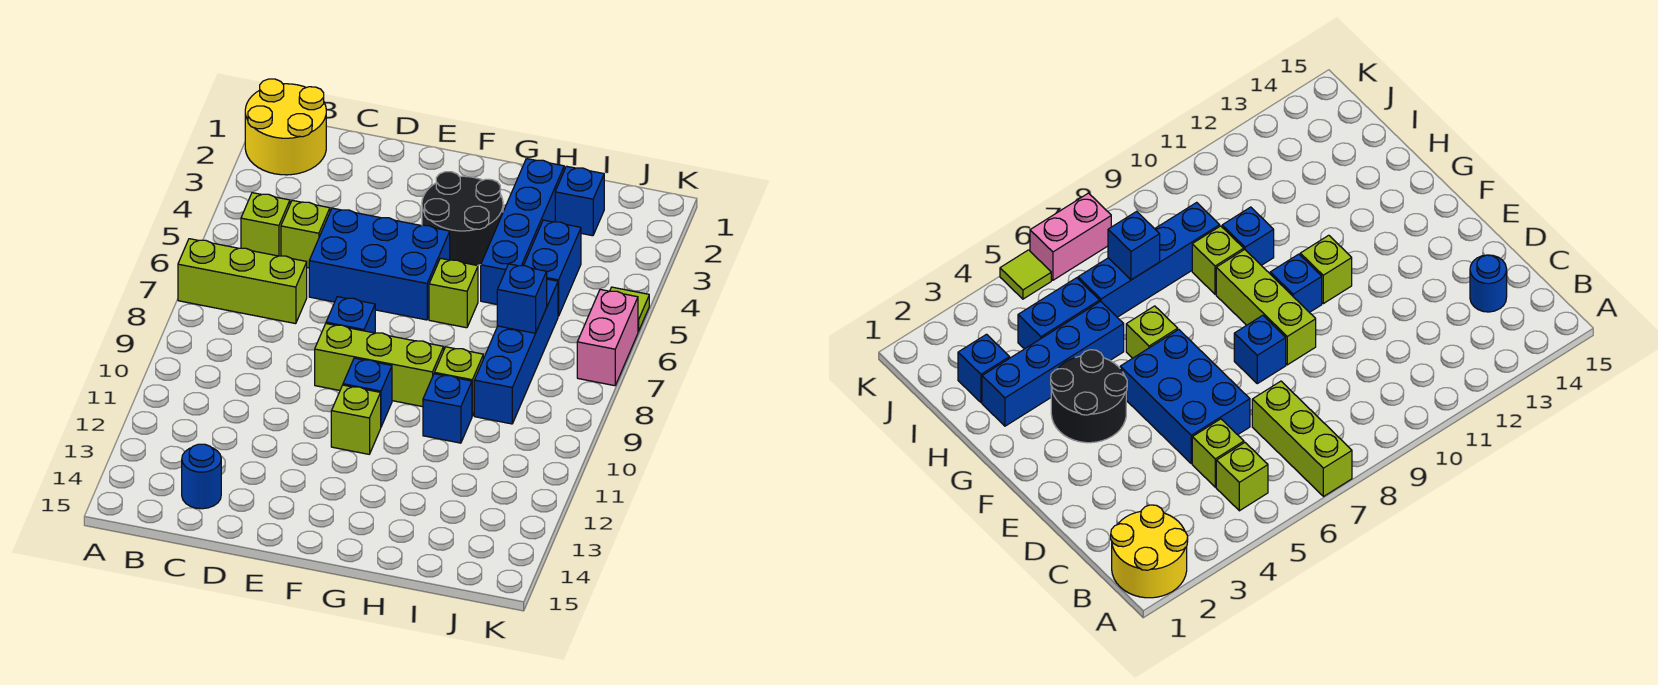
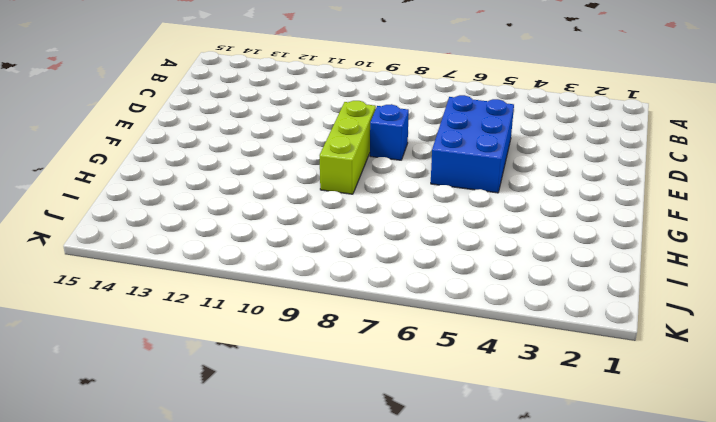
none -> yellow round brick A1:B2 level 1
none -> lime brick A7:C7 level 1
none -> lime brick B5 level 1

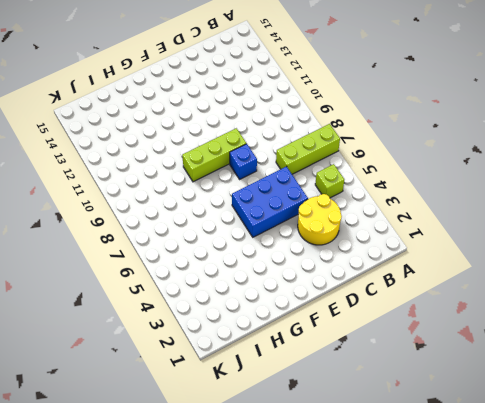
yellow round brick C3:D4 level 1 -> yellow round brick A1:B2 level 1
none -> lime brick C5 level 1
none -> blue round brick C14 level 1
none -> black round brick F3:G4 level 1

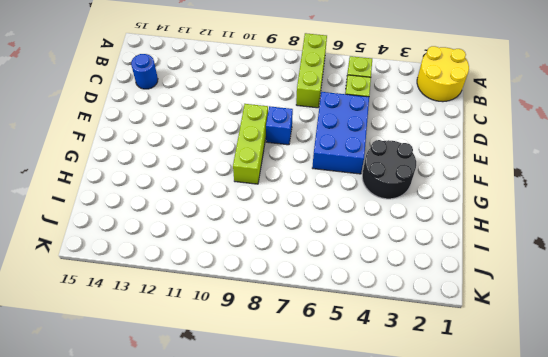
none -> blue brick F10 level 1
none -> lime brick F11 level 1
none -> lime brick G6 level 1

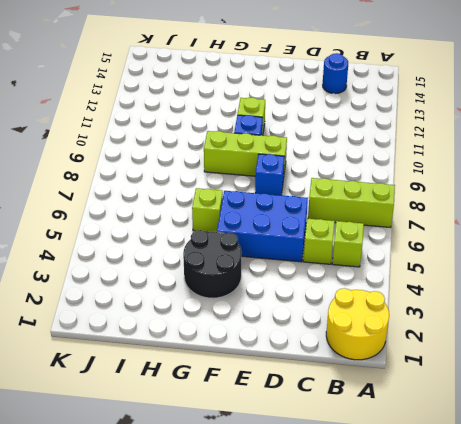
none -> blue brick H2:H5 level 1
none -> lime brick H9 level 1
none -> blue brick H10 level 1

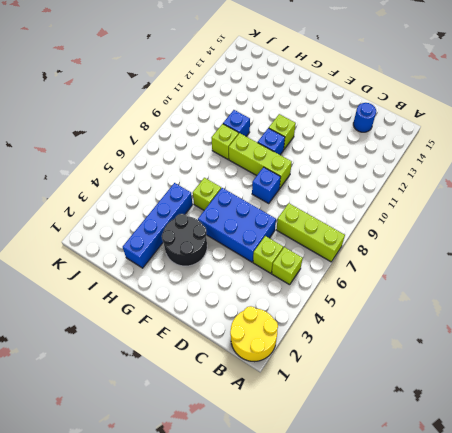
none -> blue brick I2 level 1
none -> blue brick I4:I5 level 1
none -> blue brick I6:I9 level 1

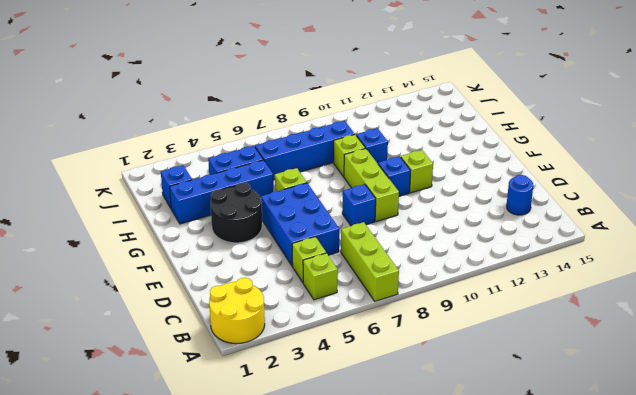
none -> lime tile K5 level 1
none -> pink brick K6:K7 level 1
none -> blue brick I7 level 2

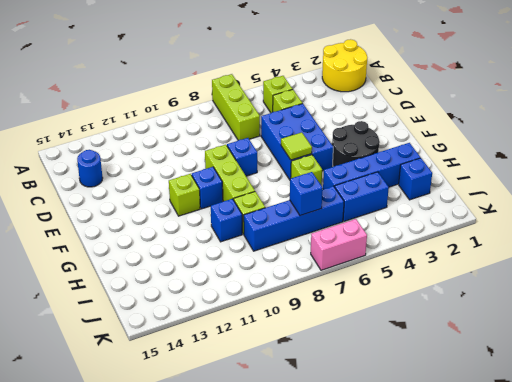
lime tile F6 level 2 -> lime tile K5 level 1

